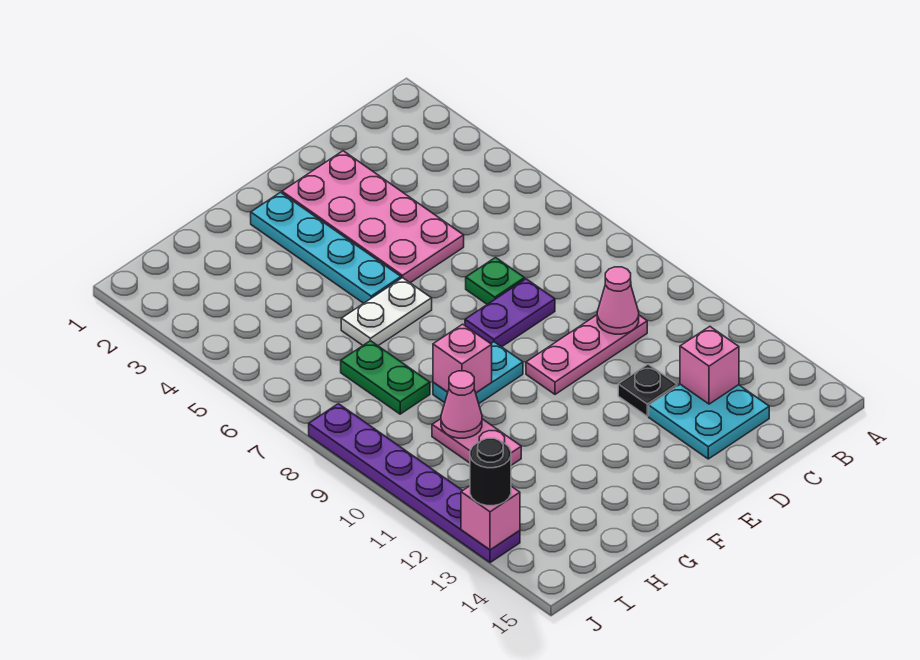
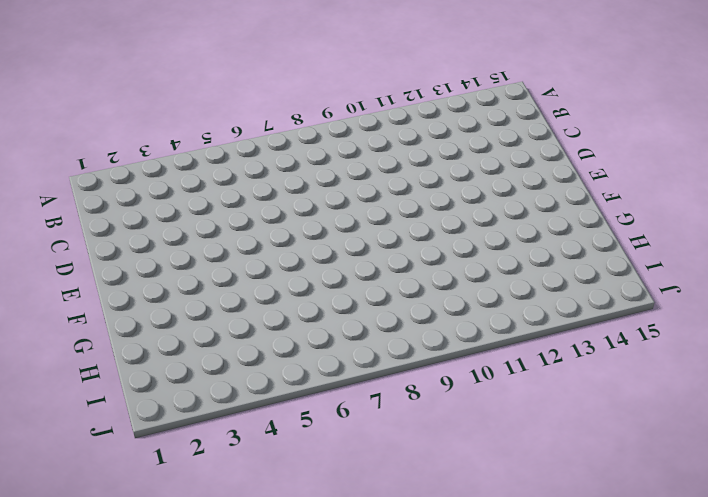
none -> pink plate C10:E10 level 1
none -> cyan plate C13:D14 level 1
none -> pink plate D2:E5 level 1

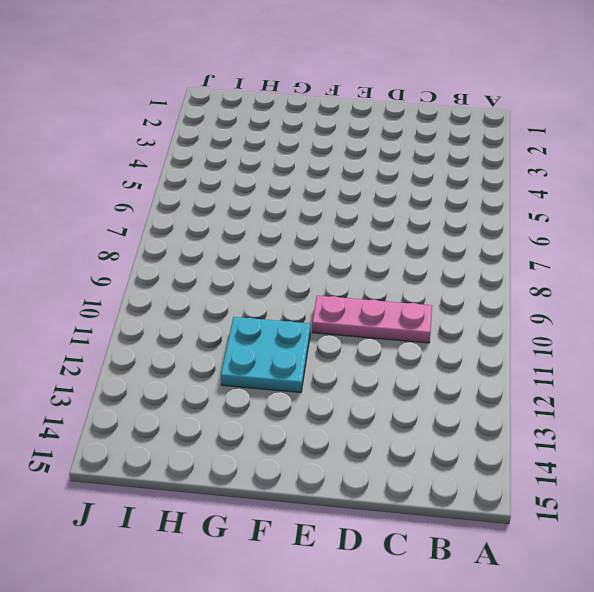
cyan plate F11:G12 level 1 -> cyan plate C13:D14 level 1
none -> pink plate D2:E5 level 1
none -> green plate D7 level 1
none -> purple plate D8:E8 level 1

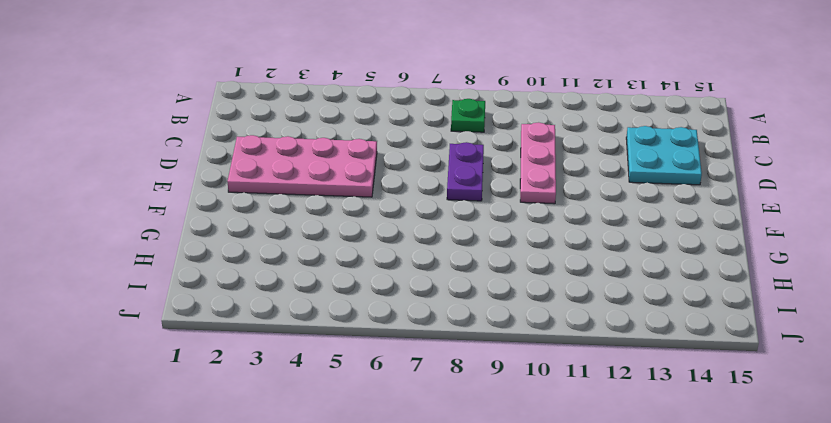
green plate B8 level 1 -> green plate D7 level 1
none -> black plate D12 level 1
none -> cyan plate F2:F5 level 1
none -> white plate F6:G6 level 1

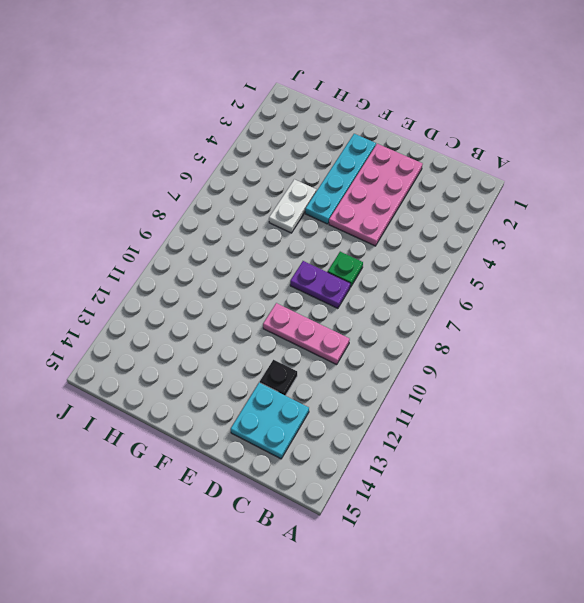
white plate G5:G6 level 1 -> white plate F6:G6 level 1
none -> cyan plate F9:G9 level 1
none -> green plate H7:H8 level 1
none -> pink plate H10:H11 level 1

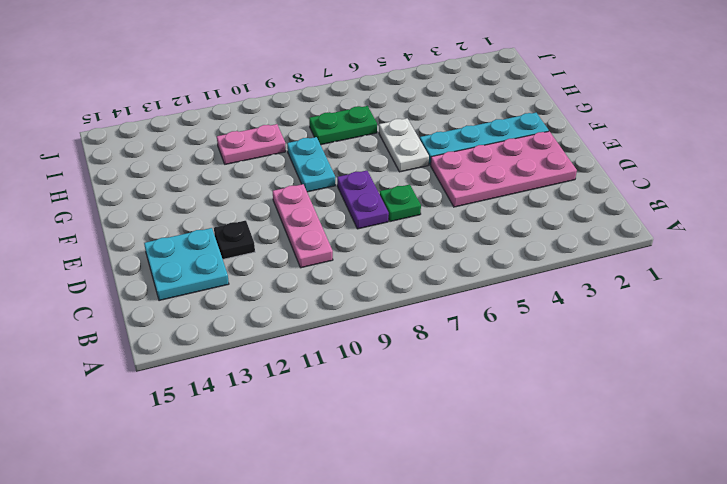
none -> purple plate J8:J13 level 1
none -> pink cone C10 level 2
none -> pink brick C13 level 2

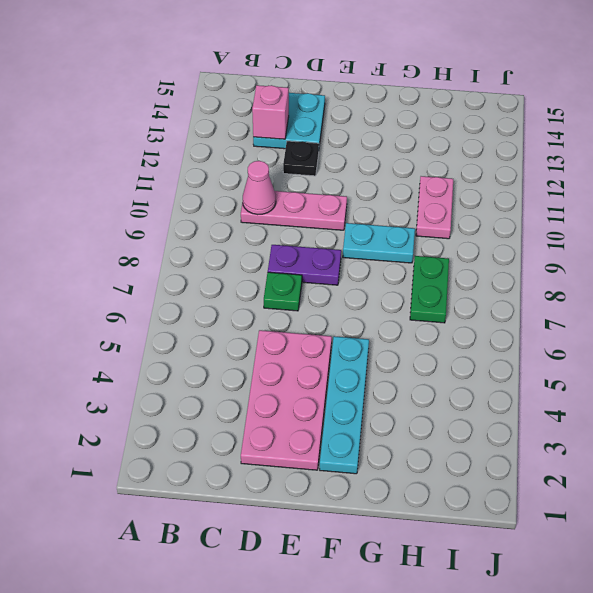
none -> white plate F6:G6 level 1
none -> purple plate J8:J13 level 1
none -> pink brick G9 level 2

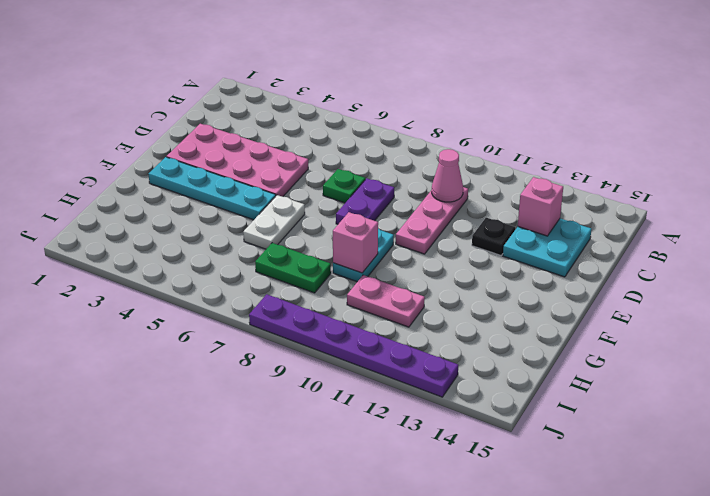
none -> pink cone H10 level 2
none -> pink brick J13 level 2
none -> black round brick J13 level 3

